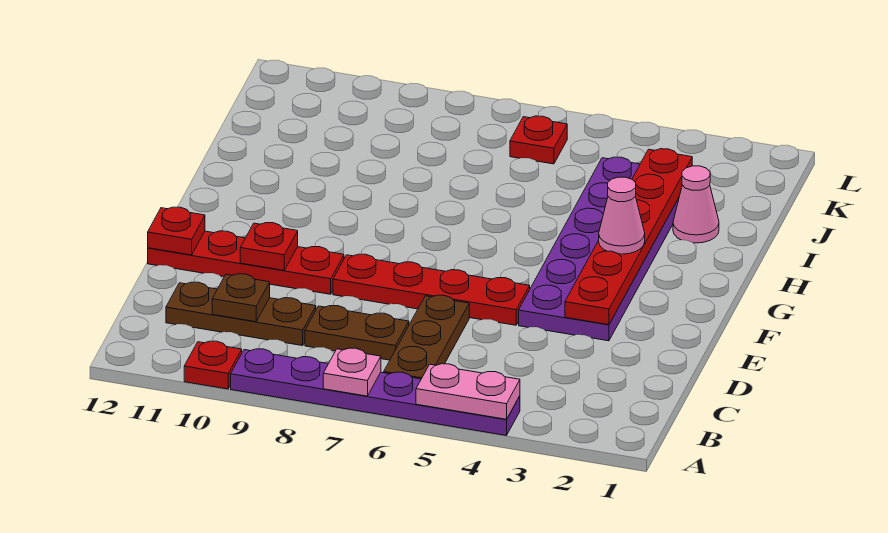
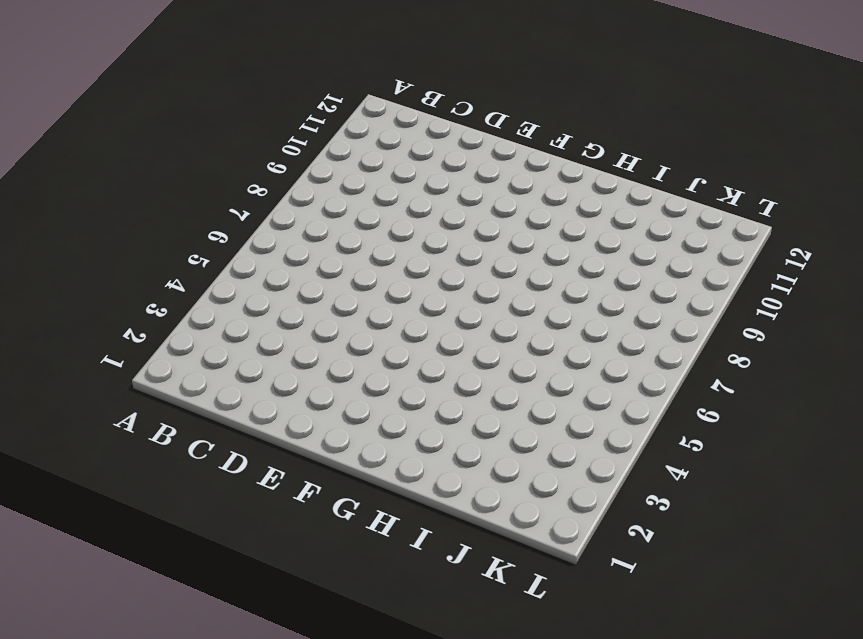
none -> purple plate A4:A9 level 1
none -> red plate A10 level 1
none -> brown plate B6:D6 level 1

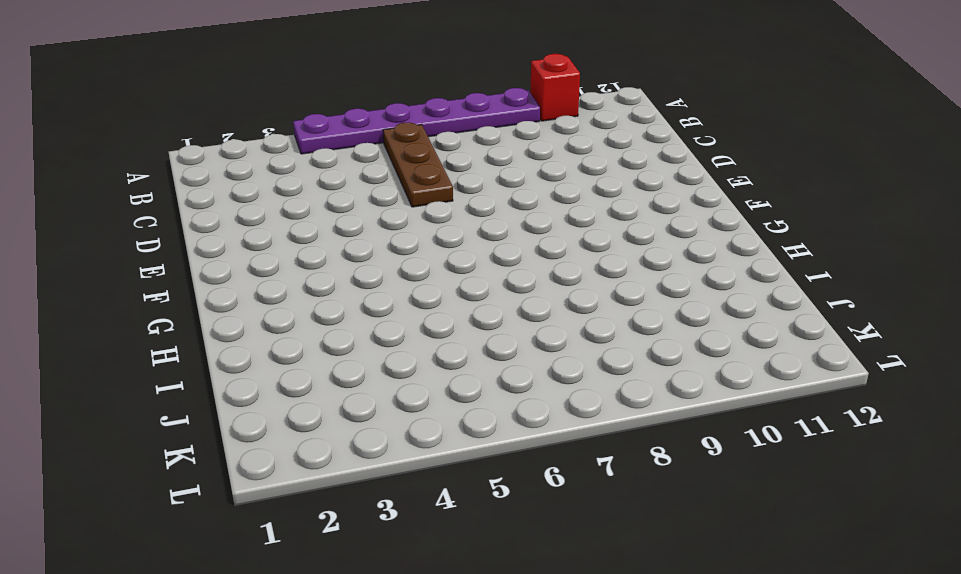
red brick A10 level 1 -> red plate A10 level 1
none -> brown plate C7:C8 level 1
none -> brown plate C9:C11 level 1
none -> purple plate E3:J4 level 1

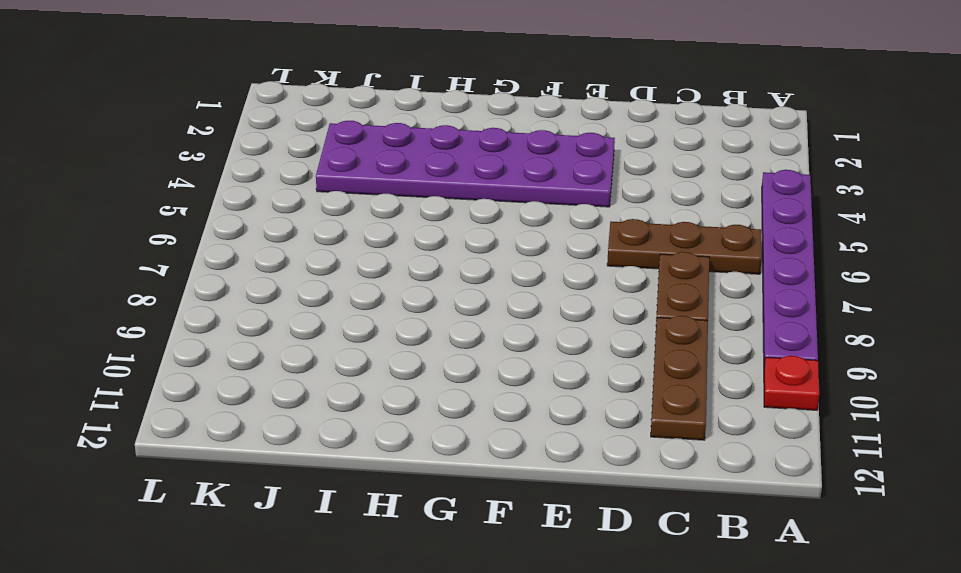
none -> red plate E5:E8 level 1
none -> red plate E9:E12 level 1
none -> pink cone I2 level 1

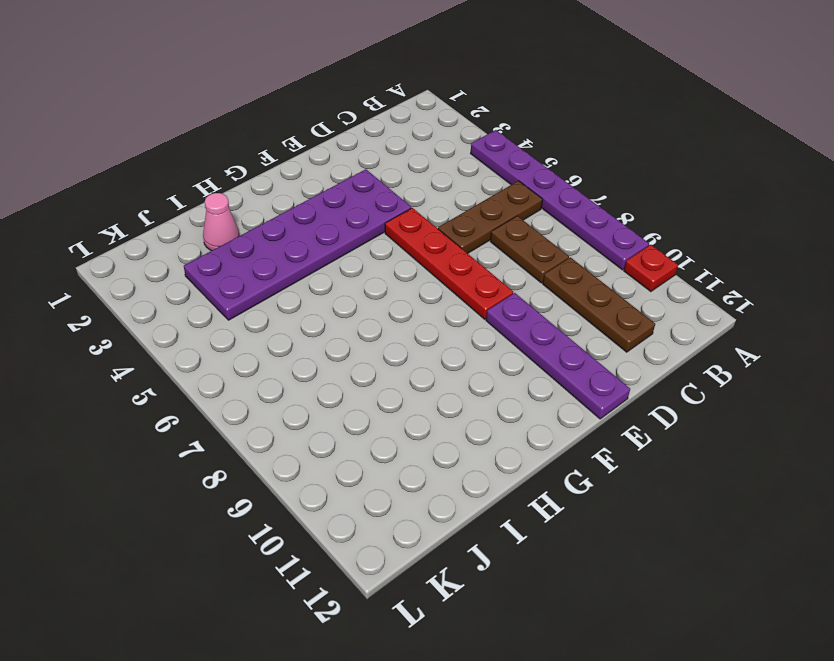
purple plate E9:E12 level 1 -> red plate E9:E12 level 1
none -> red plate K6 level 1
none -> pink plate A4:A5 level 2
none -> pink plate A7 level 2

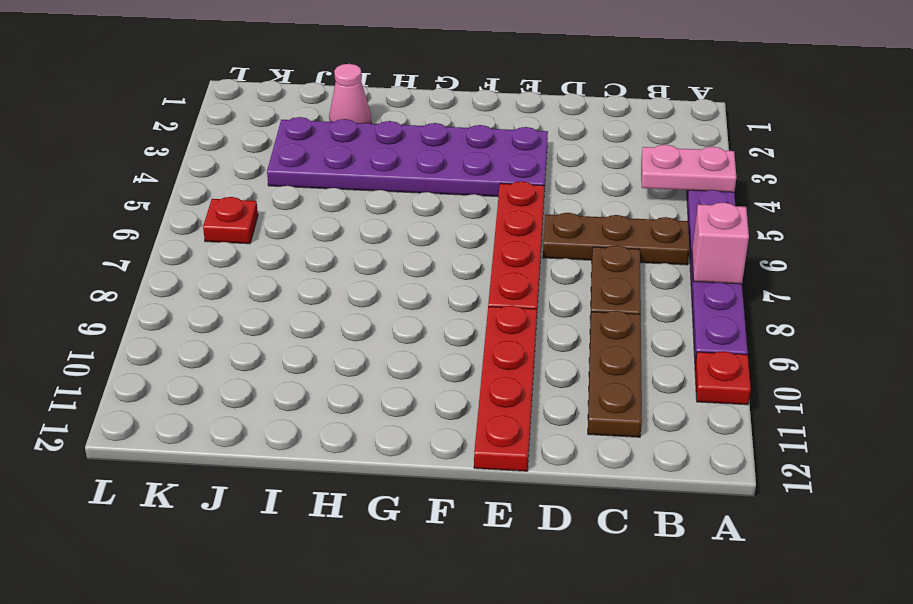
pink plate A4:B4 level 2 -> pink plate A4:A5 level 2
pink brick A7 level 2 -> pink plate A7 level 2
none -> brown plate C10 level 2
none -> red plate E3:J3 level 2
none -> red plate E10 level 2

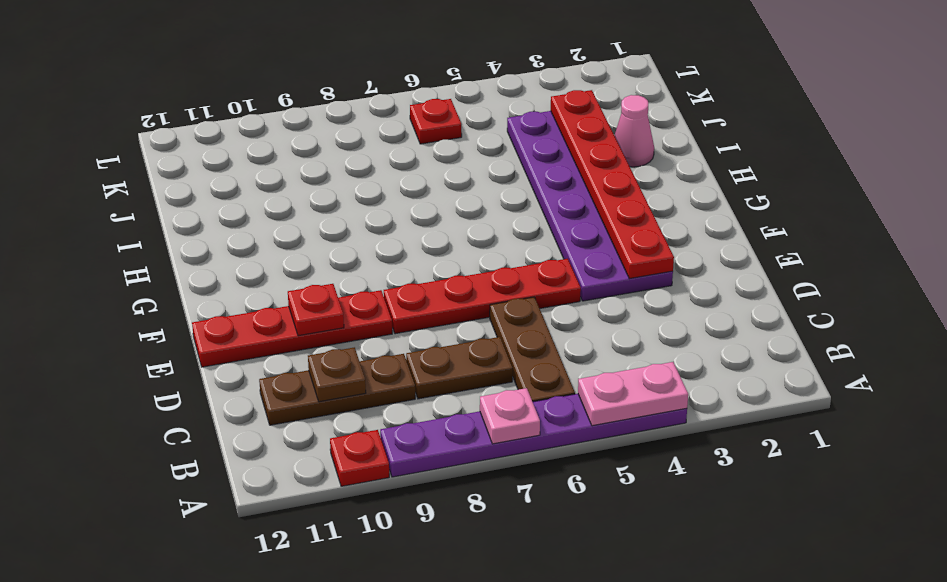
none -> red plate E12 level 2
none -> pink cone G3 level 3

